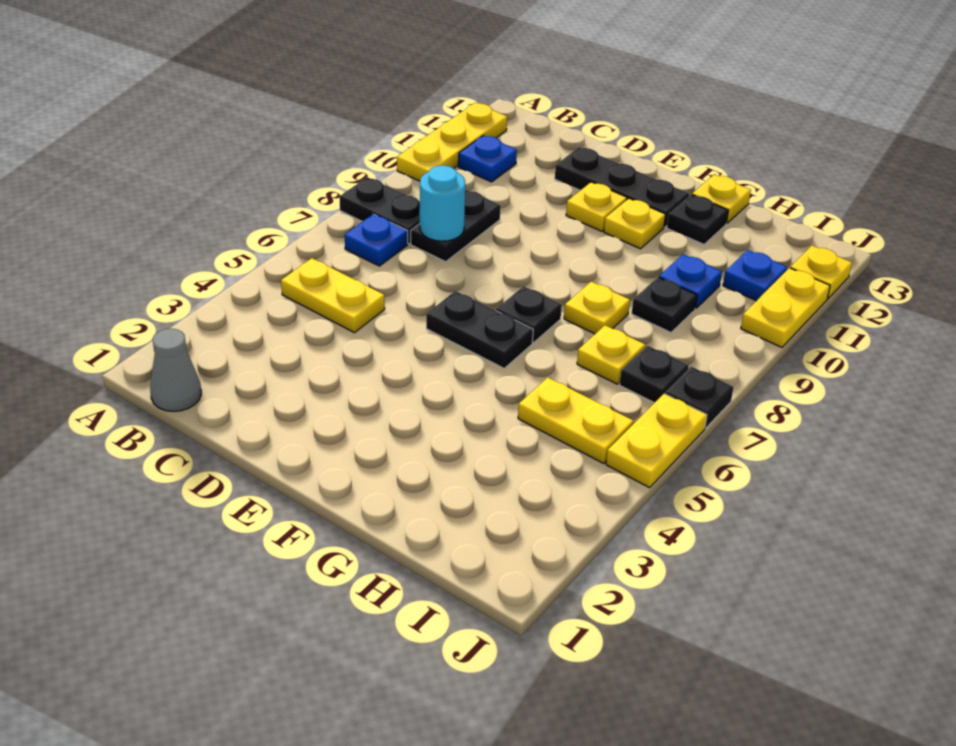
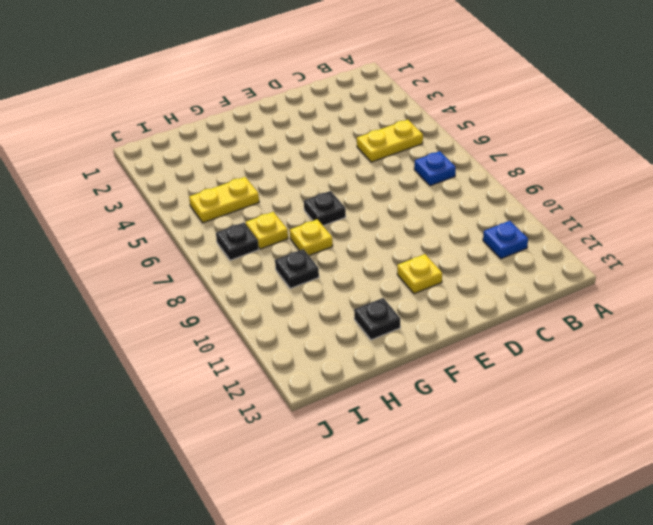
none -> black plate A8:B8 level 1
none -> yellow plate A10:A12 level 1
none -> grey cone B1 level 1

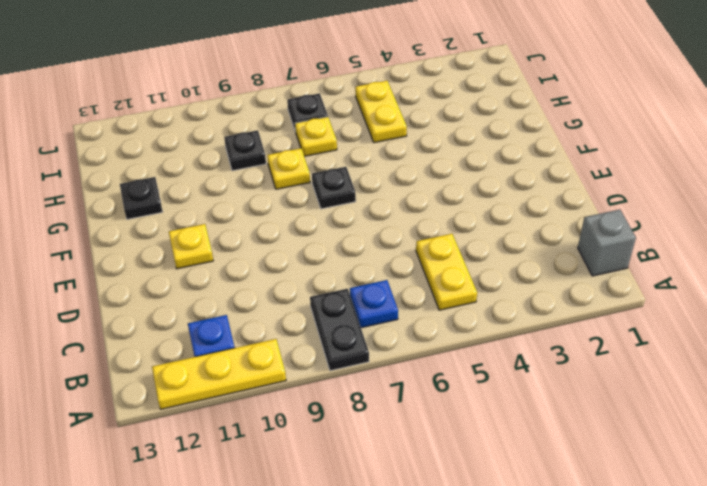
grey brick B1 level 1 -> grey cone B1 level 1
none -> black plate C8:C9 level 1
none -> black plate D12:F12 level 1
none -> black plate E6:F6 level 1

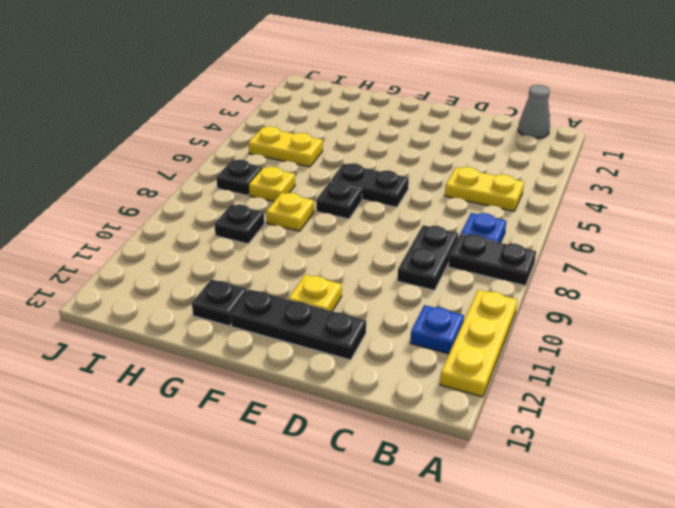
none -> yellow plate F11 level 1
none -> yellow plate G13 level 1
none -> blue plate H10 level 1

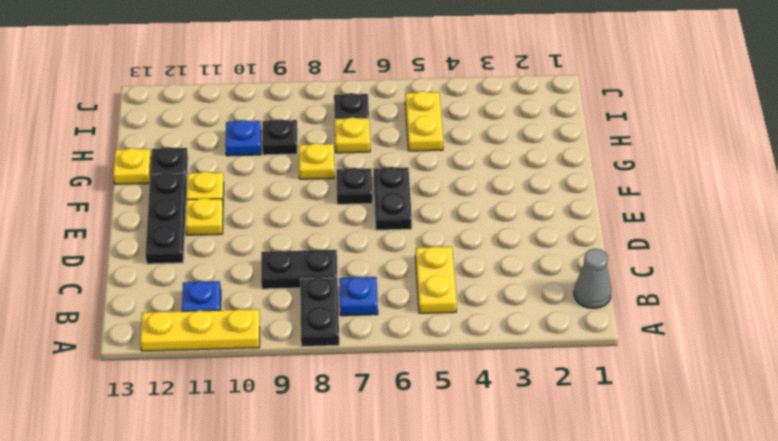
none -> blue plate I11 level 1
none -> yellow plate J5:J6 level 1
none -> black plate J7 level 1

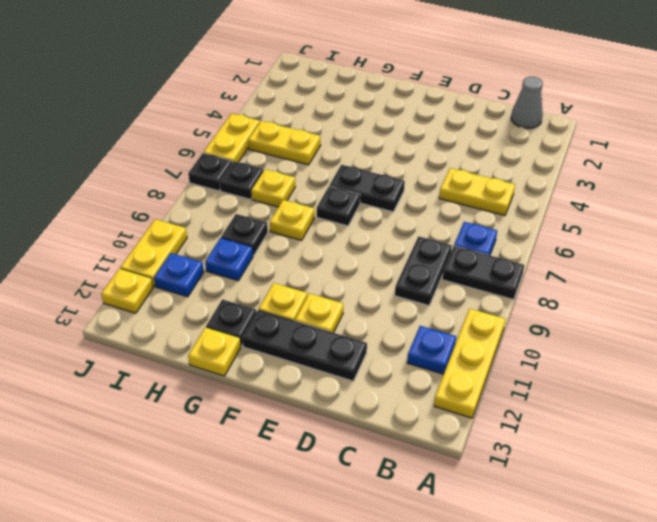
none -> cyan round brick C8 level 2

